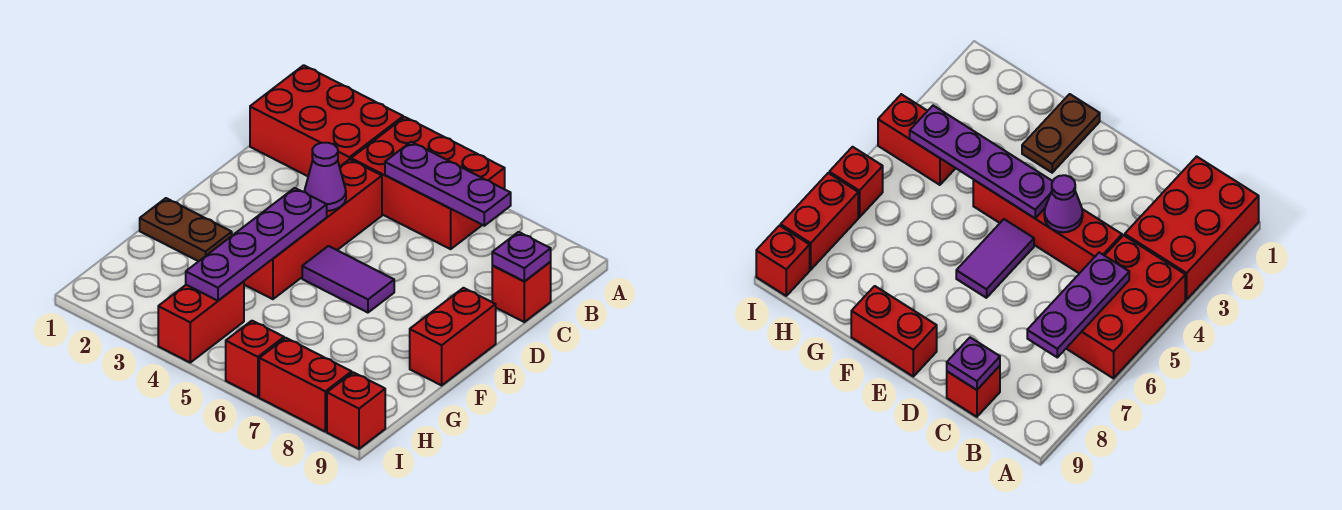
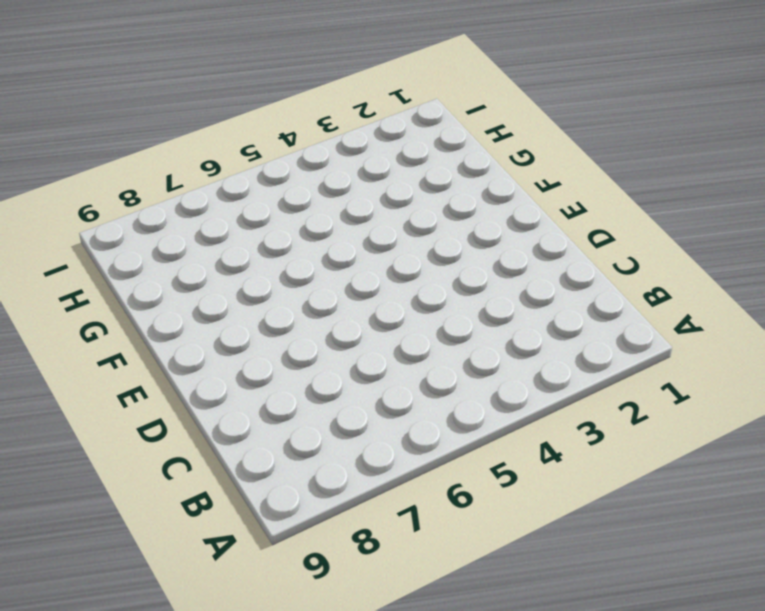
none -> red brick A1:B3 level 1
none -> red brick A4:B6 level 1
none -> red brick C4:F4 level 1

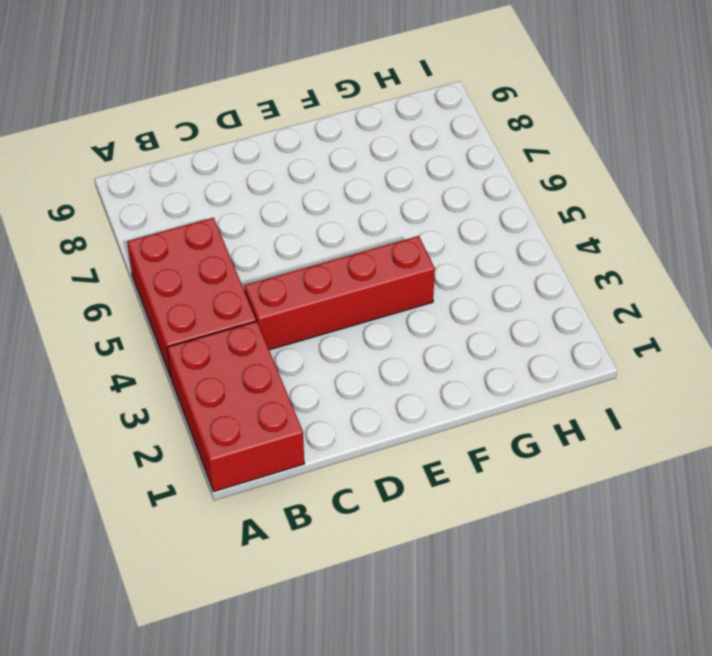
none -> red brick C9 level 1
none -> purple tile E5:E6 level 1
none -> red brick E9:F9 level 1

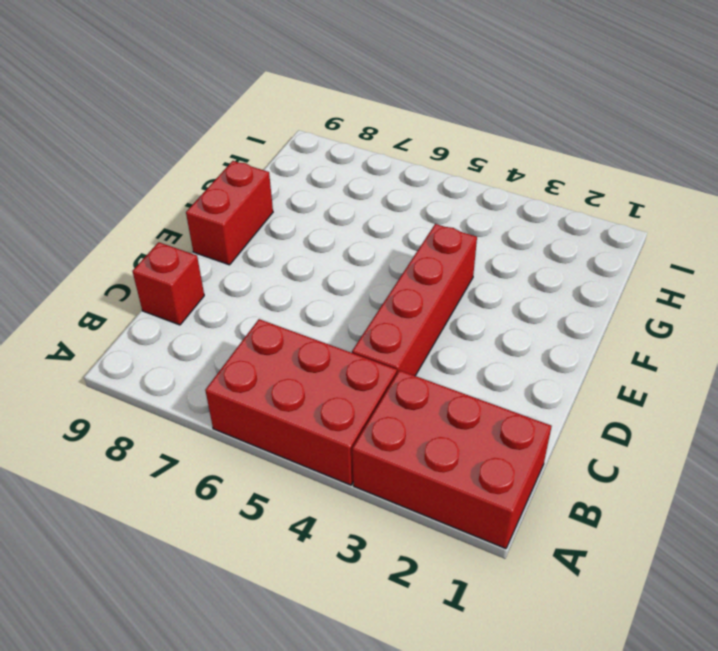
none -> purple tile E5:E6 level 1
none -> brown plate F1:F2 level 1
none -> red brick H4:I4 level 1

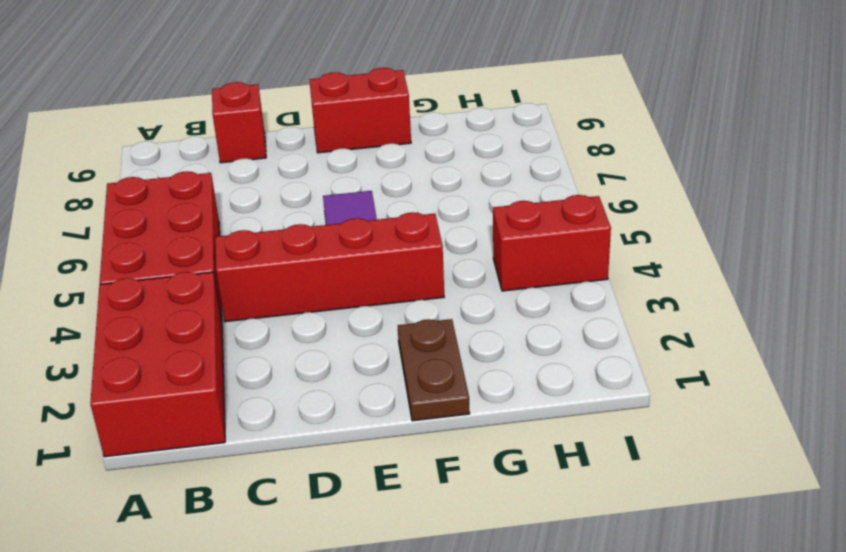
none -> red brick I6 level 1
none -> red brick I7:I8 level 1
none -> red brick I9 level 1

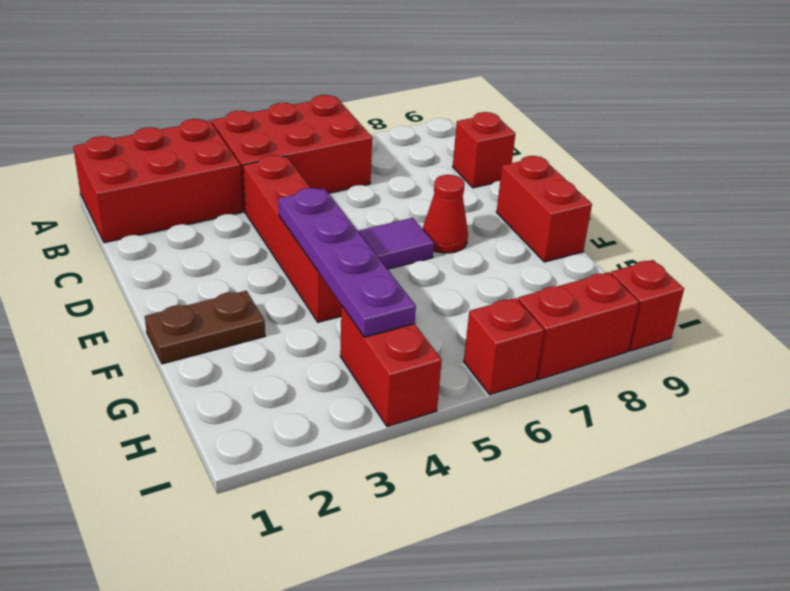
red cone E7 level 1 -> none
none -> purple plate B5:B7 level 2
none -> purple plate C9 level 2
none -> purple cone D4 level 2

